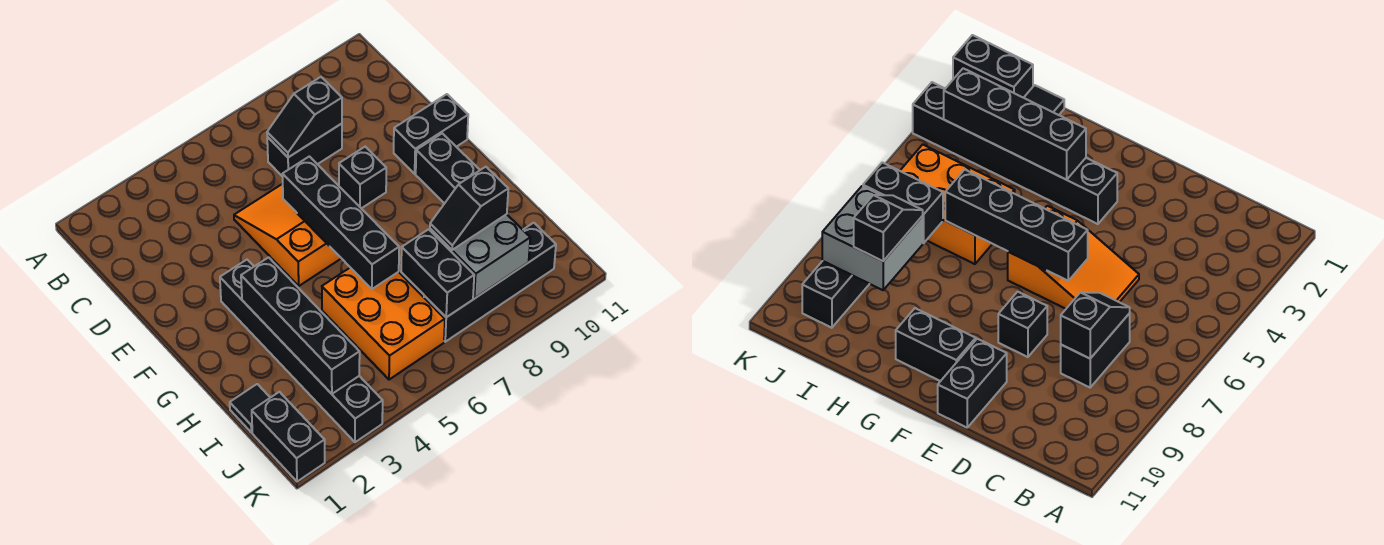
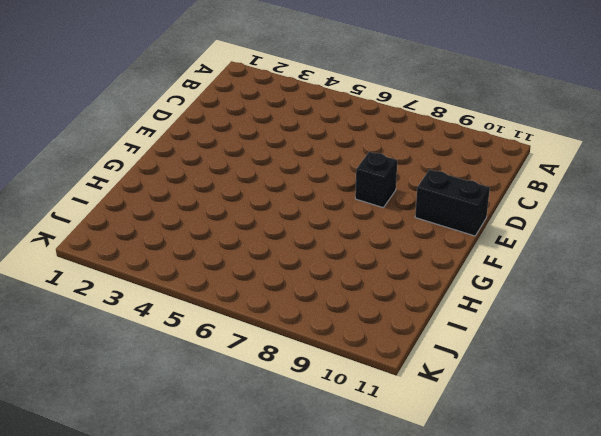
none -> black brick C7:C8 level 1
none -> orange slope D5:F6 level 1 top F
none -> black brick F3:K3 level 1

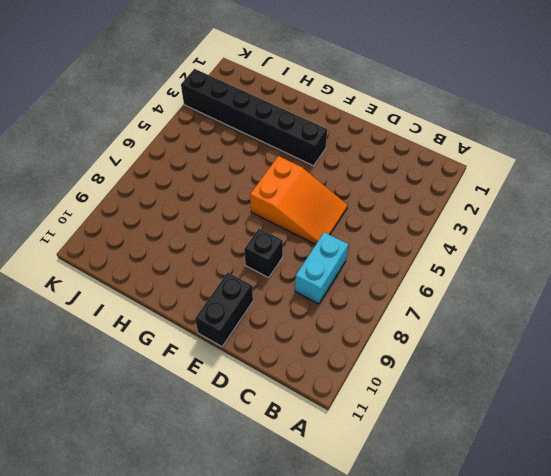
cyan brick C7:C8 level 1 -> black brick C7:C8 level 1
none -> black brick F10:G10 level 1
none -> orange brick H5:J6 level 1
none -> black tile I1 level 1

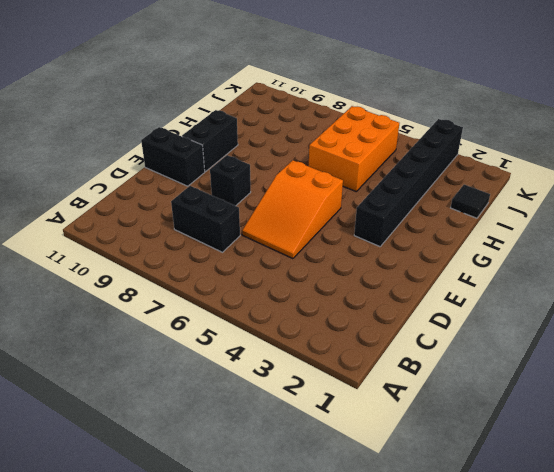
none -> black brick J1:K1 level 1
none -> black brick J7:J10 level 1
none -> black slope C7:C8 level 2 top 8

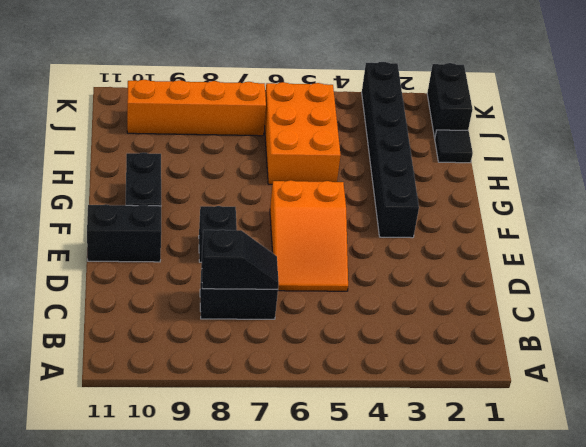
orange brick J7:J10 level 1 -> black brick J7:J10 level 1
none -> black brick E6:H6 level 2
none -> black brick G3:J3 level 2
none -> black brick I7:J7 level 2

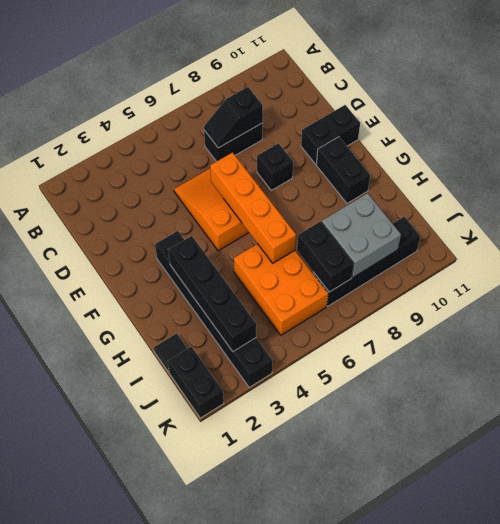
orange brick E6:H6 level 2 -> black brick E6:H6 level 2
none -> black slope I8:I9 level 3 top 9

